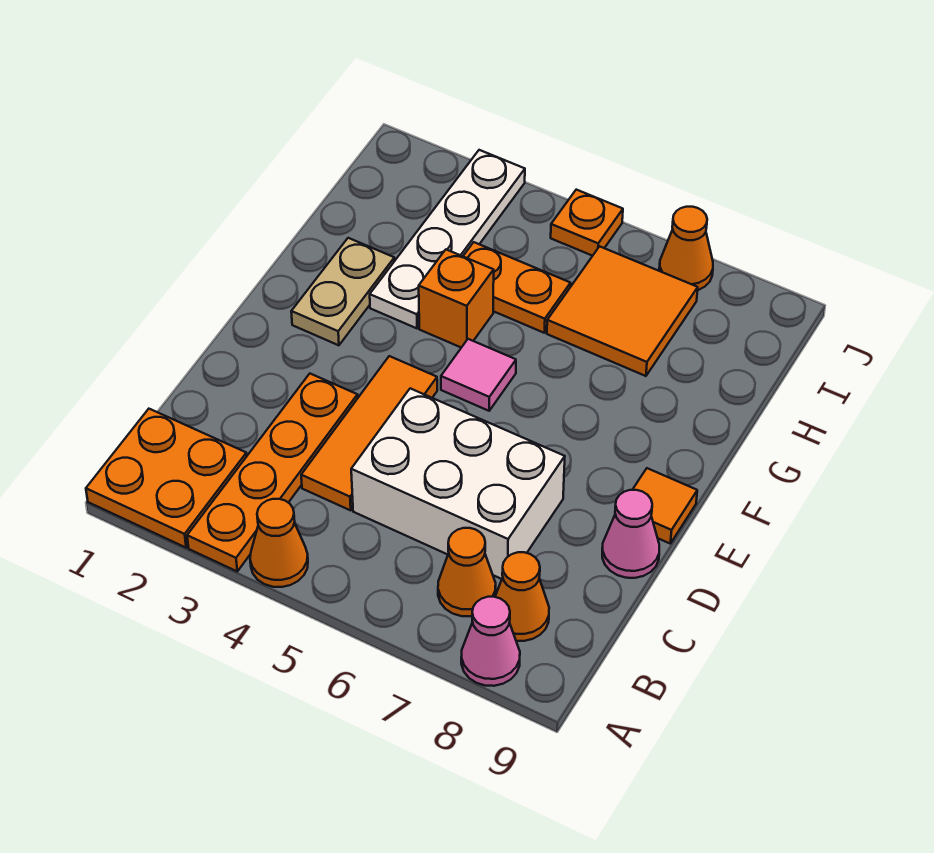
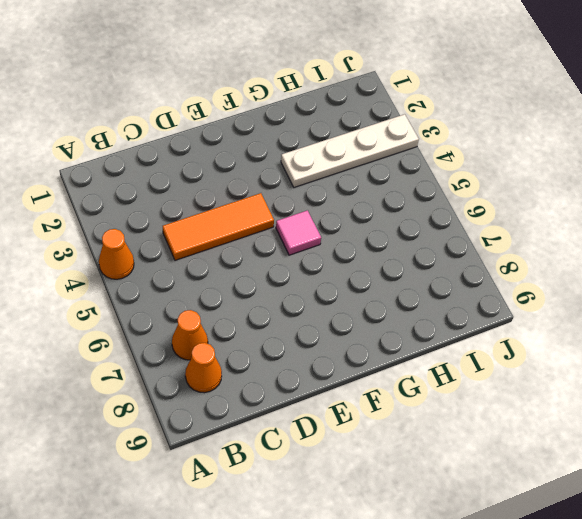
none -> orange plate A1:B2 level 1
none -> orange plate A3:D3 level 1
none -> pink cone A8 level 1

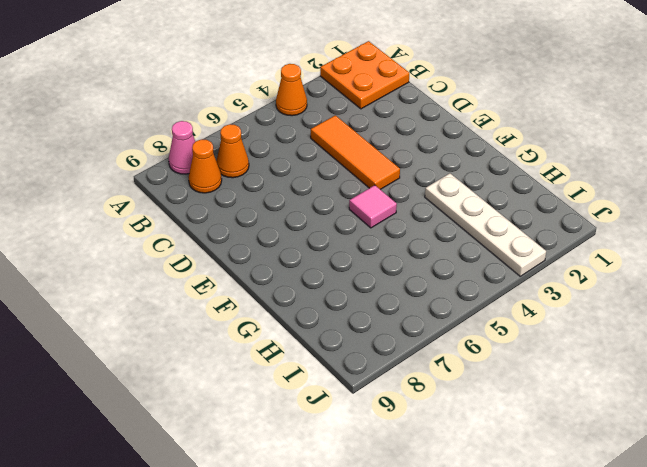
none -> orange plate A3:D3 level 1
none -> white brick C5:D7 level 1
none -> pink cone D9 level 1

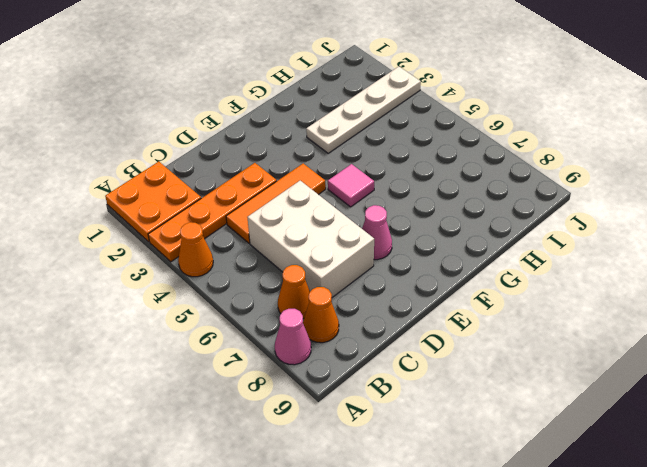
pink cone E7 level 1 -> pink cone D9 level 1
none -> orange tile E9 level 1
none -> tan plate F2:G2 level 1
none -> orange brick G4 level 1

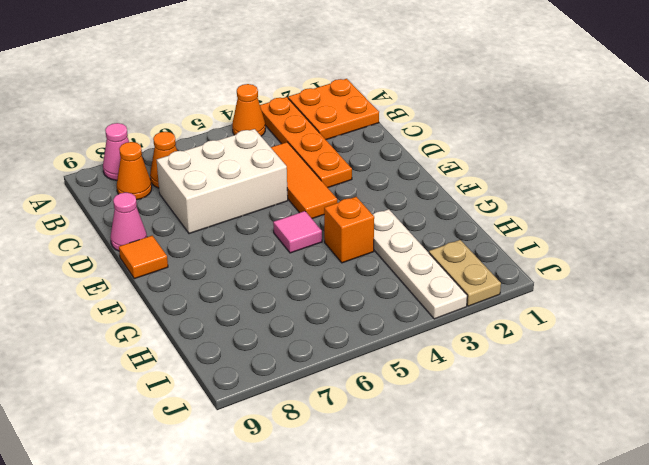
tan plate I2:J2 level 1 -> tan plate F2:G2 level 1
none -> orange plate H4:H5 level 1
none -> orange tile H6:I7 level 1
none -> orange plate J5 level 1

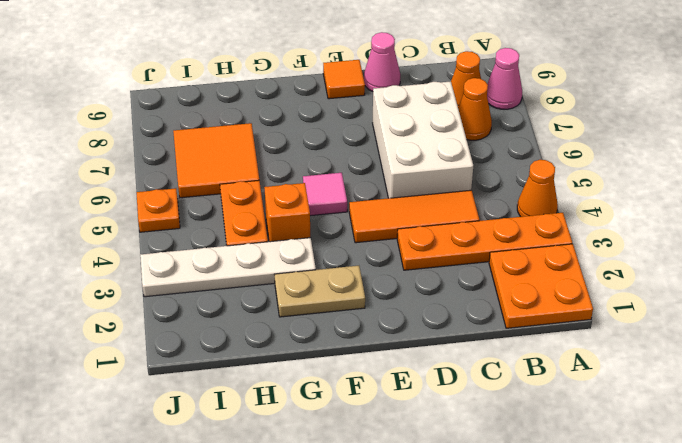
none -> orange cone J7 level 1

